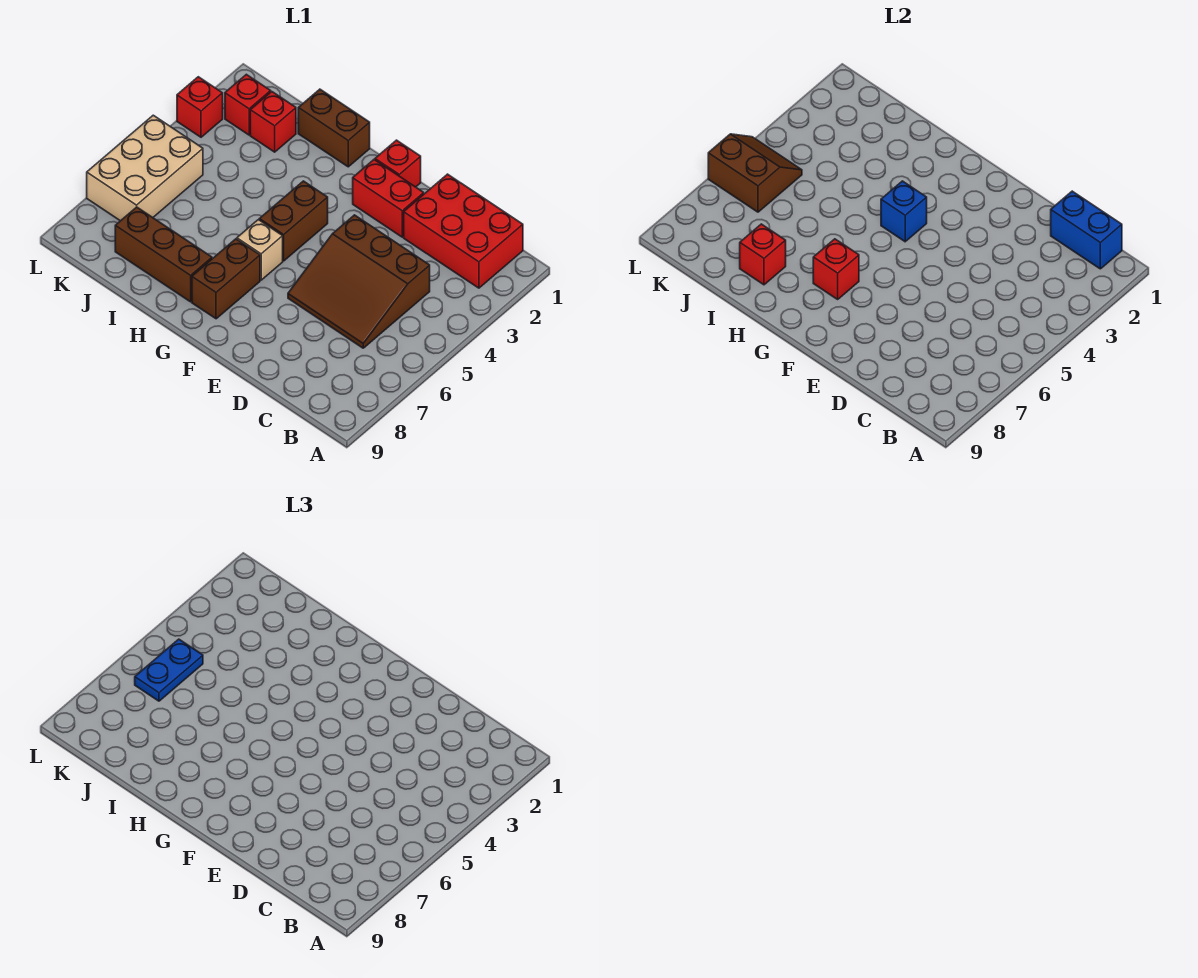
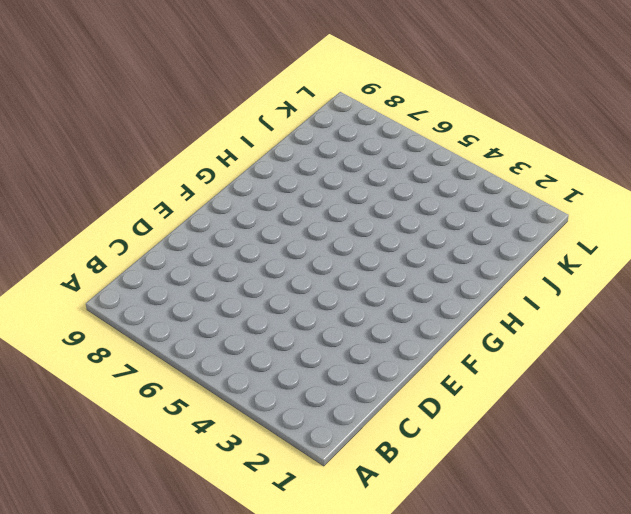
none -> red brick B1:D2 level 1
none -> brown slope C4:E6 level 1 top 4
none -> red brick E2:F2 level 1

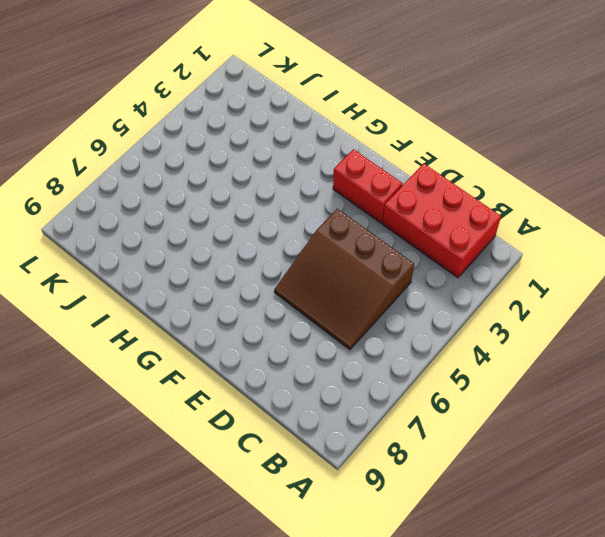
none -> red brick F1 level 1
none -> brown brick G4:G5 level 1
none -> tan brick G6 level 1

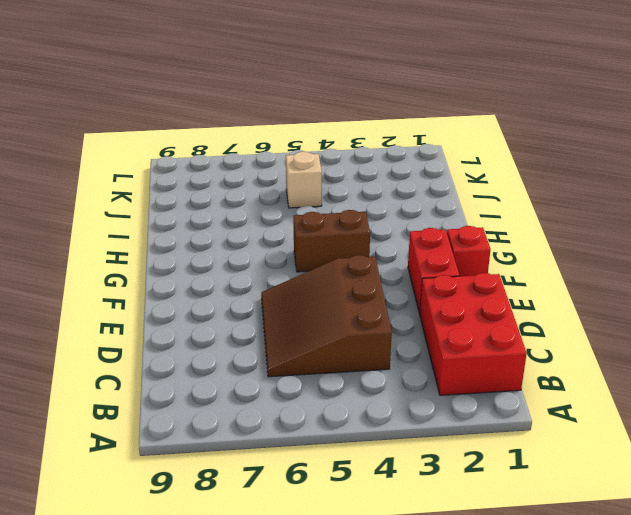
tan brick J5 level 1 -> tan brick G6 level 1
none -> brown brick G7:G8 level 1
none -> brown brick H1:I1 level 1
none -> brown brick H8:J8 level 1

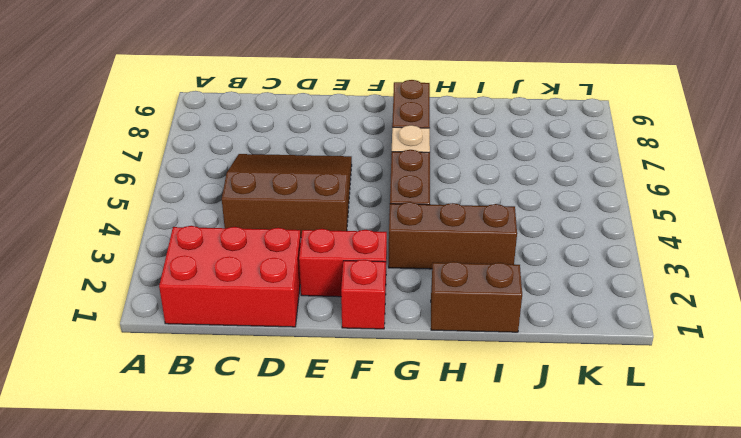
brown brick G3:I3 level 1 -> brown brick H8:J8 level 1
none -> red brick J2 level 1
none -> red brick K2 level 1
none -> tan brick K5:L7 level 1

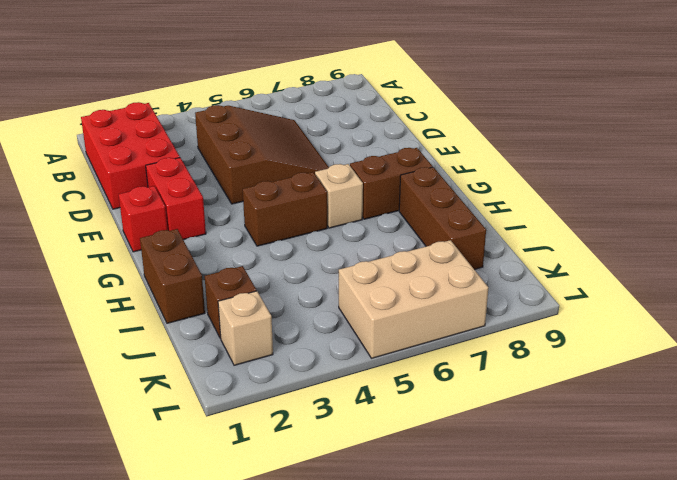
brown brick J2 level 1 -> red brick J2 level 1
tan brick K2 level 1 -> red brick K2 level 1
none -> red brick L3 level 1
none -> blue brick B1:C1 level 2
none -> blue brick G4 level 2

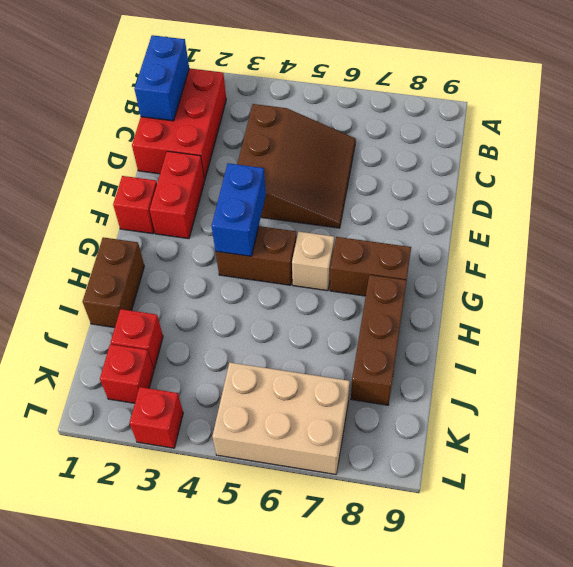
blue brick F4:G4 level 2 -> blue brick G4 level 2
none -> red brick G7 level 2
none -> red brick I8 level 2
none -> brown slope K5:L6 level 2 top 6

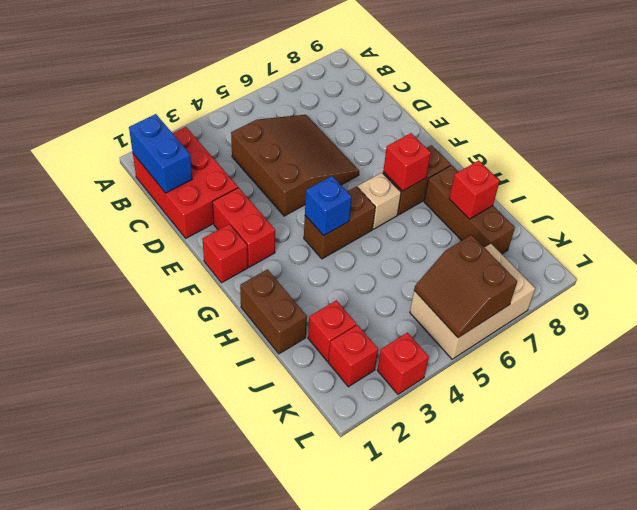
none -> blue plate K5:K6 level 3

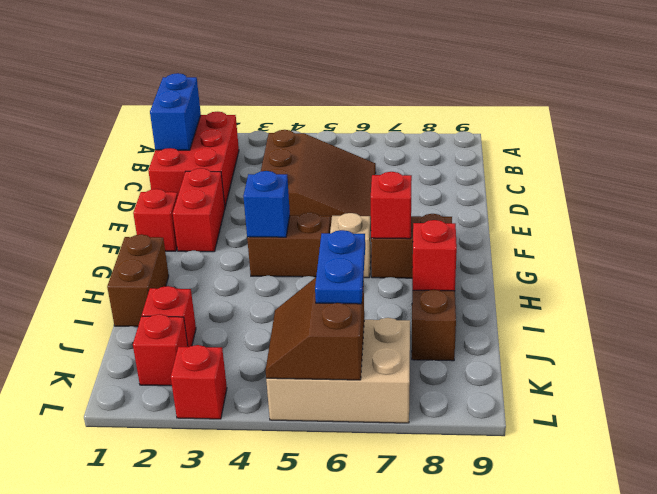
blue plate J6:K6 level 3 -> blue plate K5:K6 level 3

